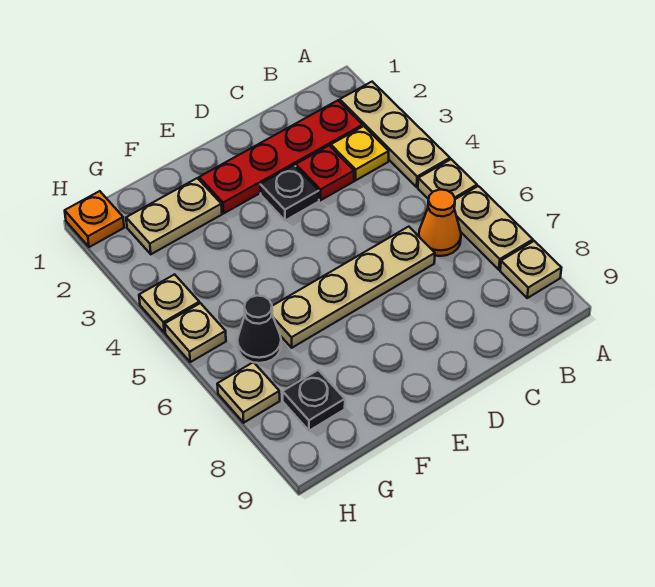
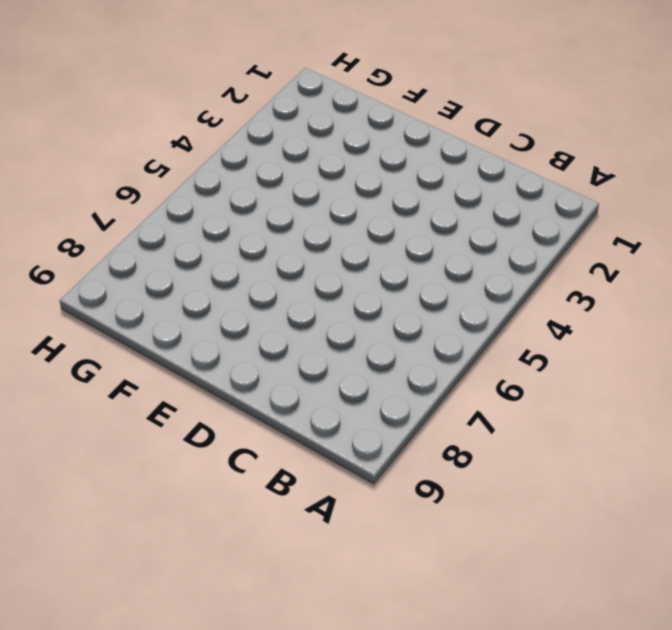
none -> tan plate A2:A4 level 1
none -> tan plate A5 level 1
none -> tan plate A6:A7 level 1

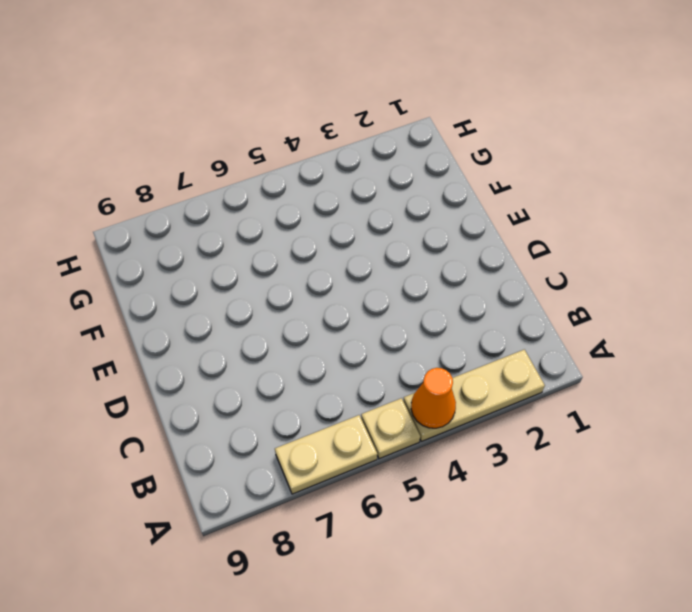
orange cone A4 level 2 -> orange cone B6 level 1
none -> tan plate A8 level 1
none -> red plate B2:E2 level 1
none -> yellow plate B3 level 1

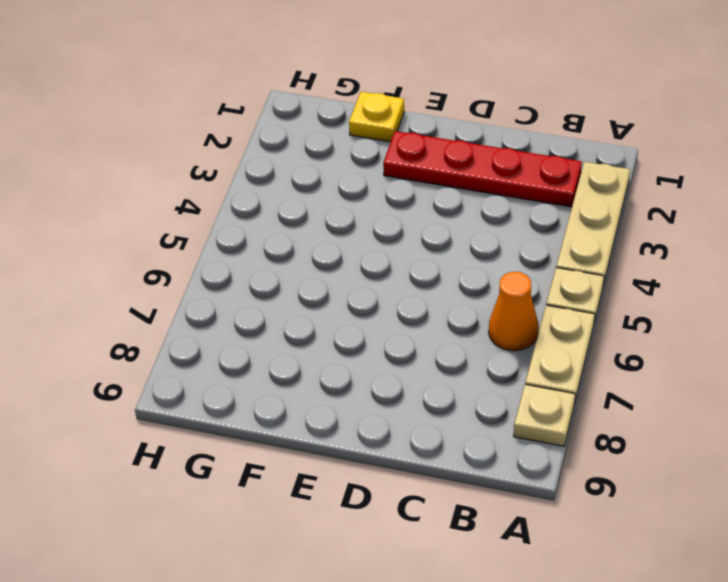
yellow plate F1 level 1 -> yellow plate B3 level 1
none -> red plate C3 level 1
none -> tan plate C6:F6 level 1
none -> black plate D3 level 1

